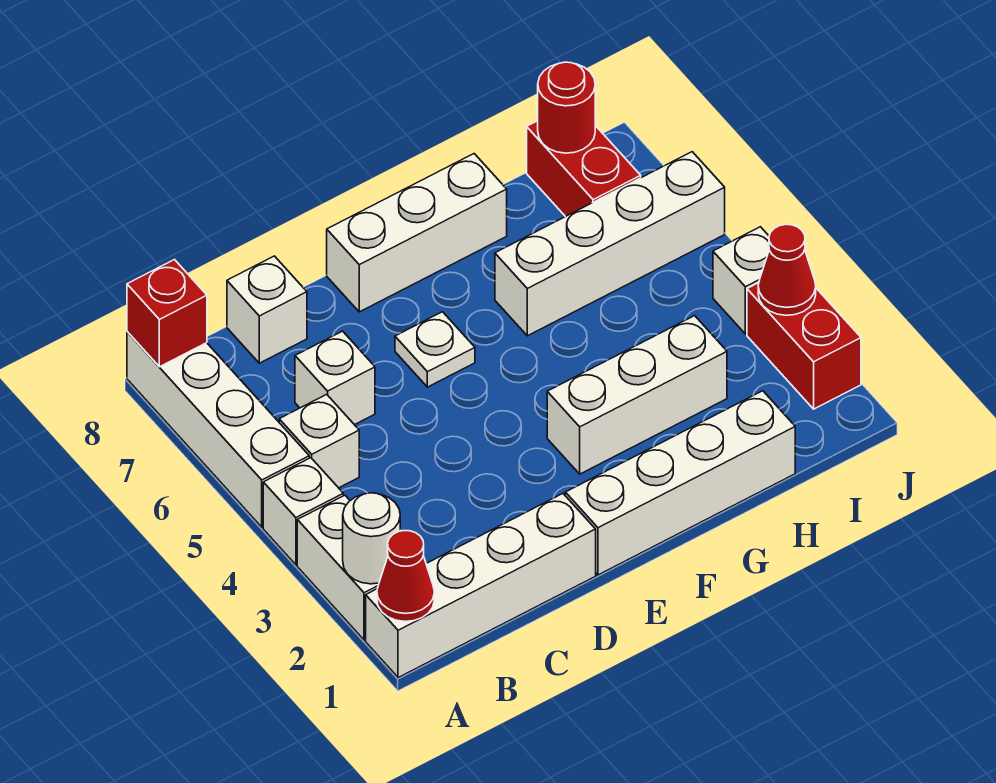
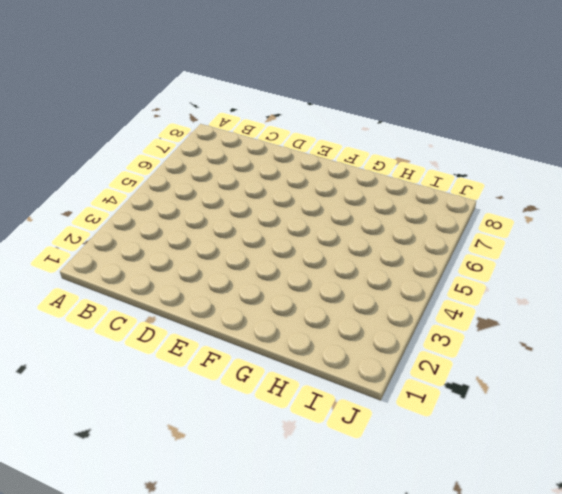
none -> white brick A1:D1 level 1
none -> white brick A2:A3 level 1
none -> white brick A4 level 1

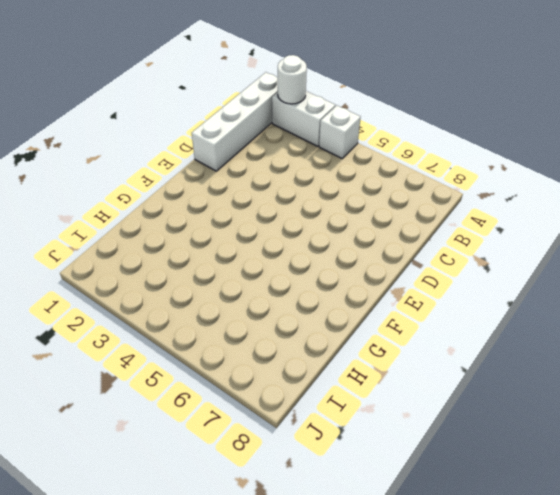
none -> white brick A5:A8 level 1
none -> white brick B5 level 1
none -> white brick C6 level 1

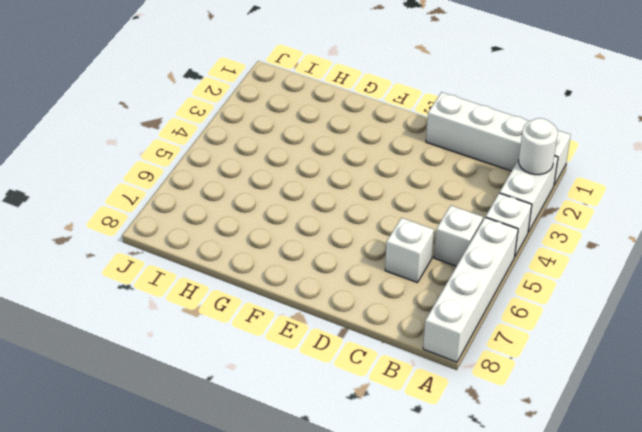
none -> white brick C8 level 1
none -> white brick E1:H1 level 1
none -> white plate E6 level 1

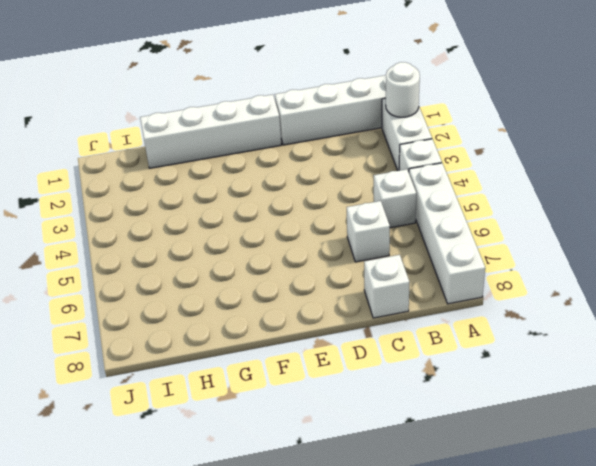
none -> white plate E6 level 1
none -> white brick E8:G8 level 1
none -> white brick F3:H3 level 1

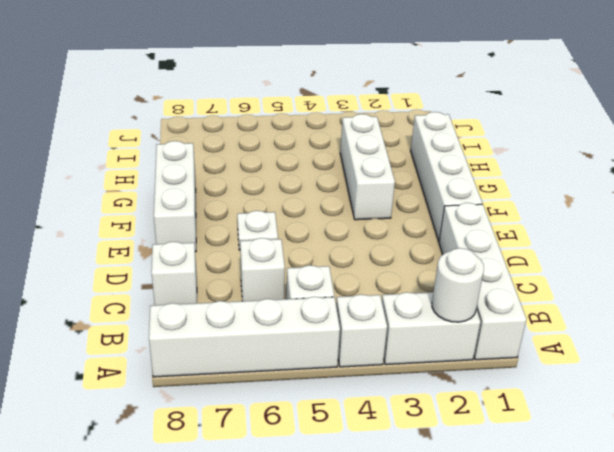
none -> white brick G6:J6 level 1
none -> red brick I7:I8 level 1
none -> red brick J2:J3 level 1

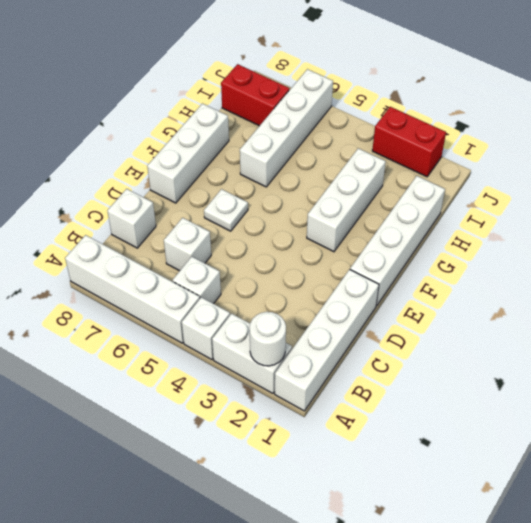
none -> white brick J4 level 1
none -> red cone A1 level 2
none -> red brick A8 level 2

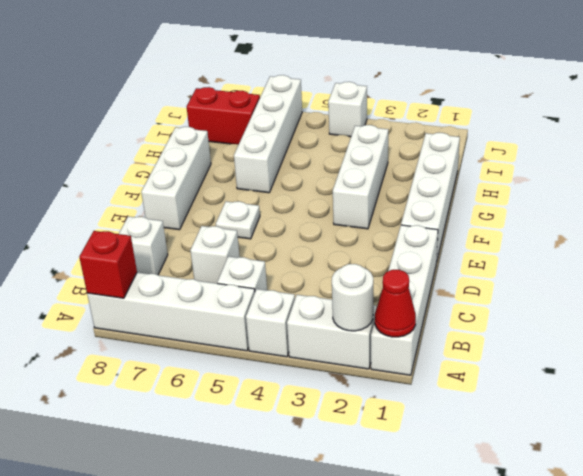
none -> red brick J2:J3 level 1
none -> red round brick I8 level 2
none -> red cone J3 level 2

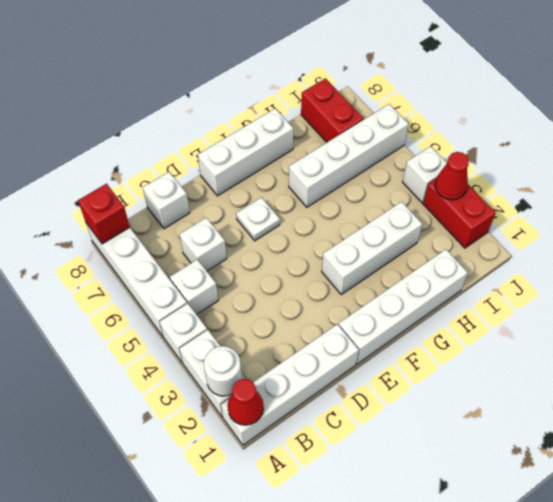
none -> red round brick I8 level 2

